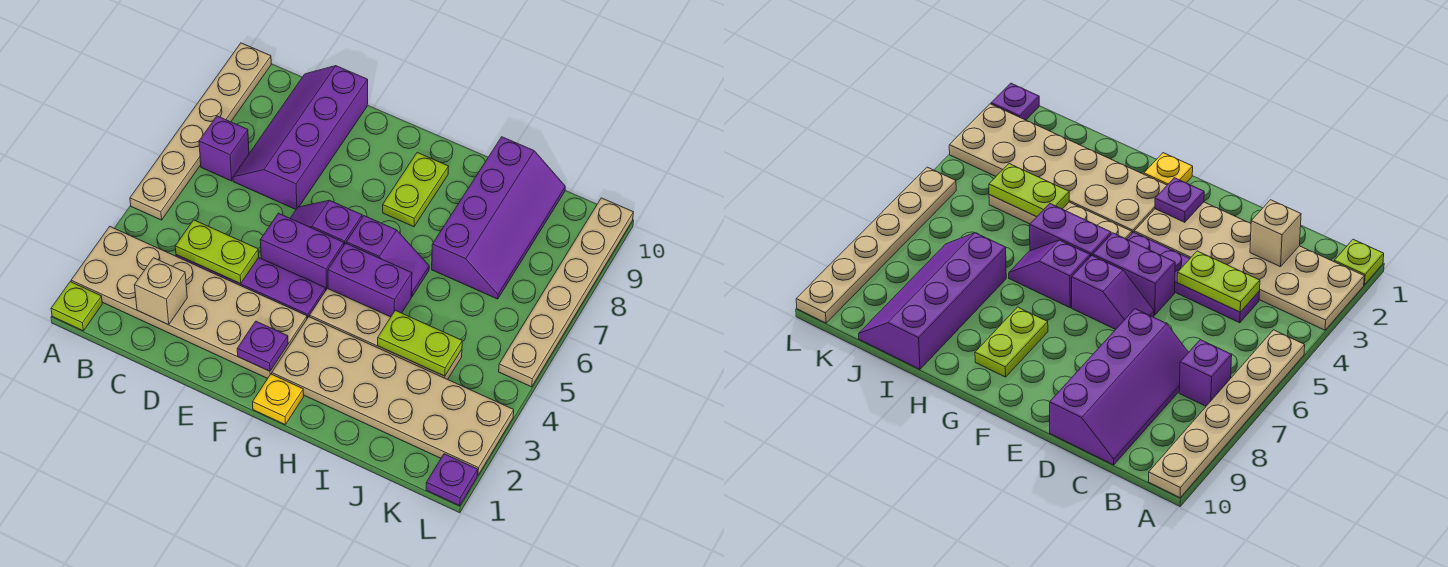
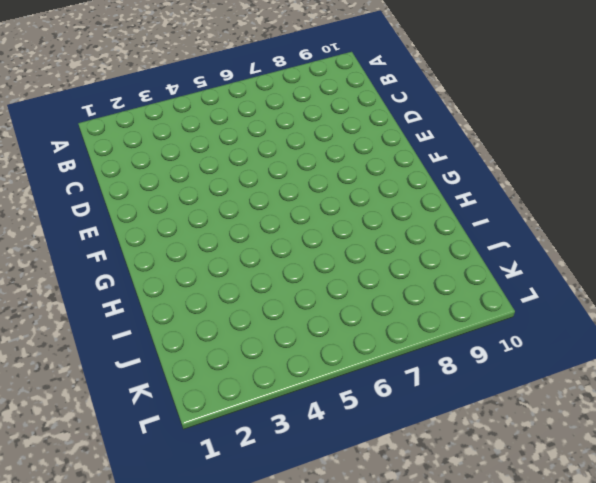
none -> lime plate A1 level 1
none -> tan plate A2:F3 level 1
none -> tan plate A5:A10 level 1

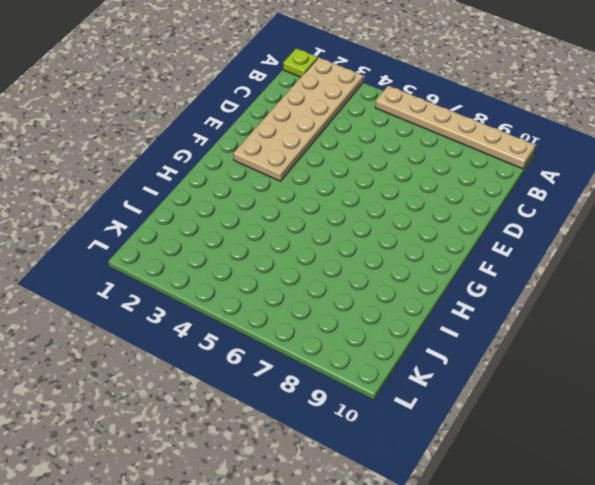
none -> purple brick B7 level 1
none -> purple plate C4:F4 level 1
none -> purple slope C7:D10 level 1 top D

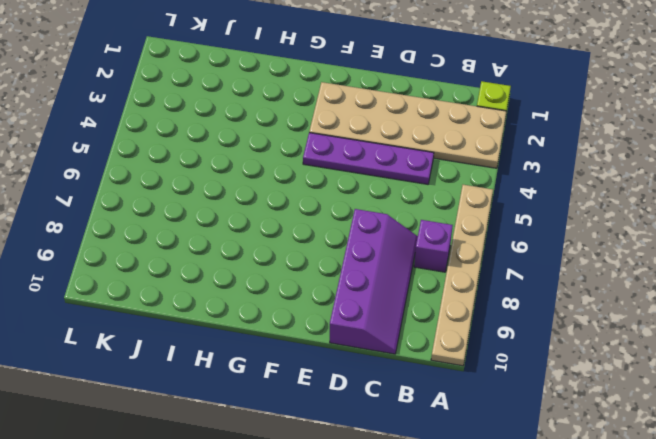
none -> purple brick E5:F5 level 1
none -> purple slope E6:F6 level 1 top F
none -> yellow plate G1 level 1

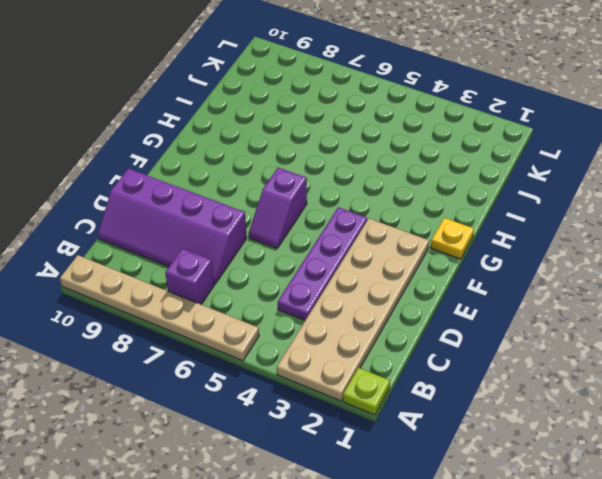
none -> purple brick E5:F5 level 1
none -> tan plate G2:L3 level 1
none -> tan plate G4:J4 level 1

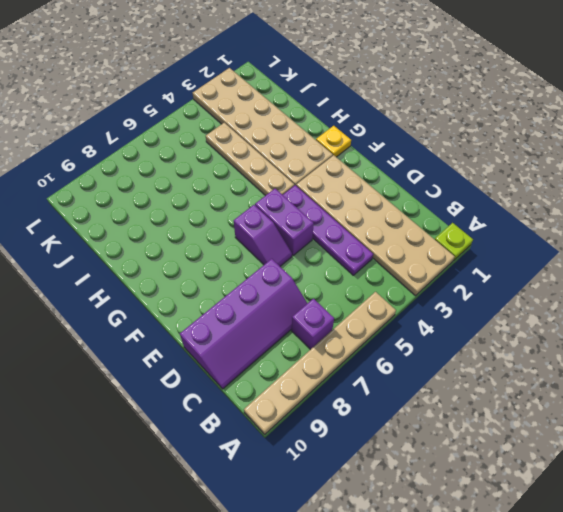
none -> purple brick G5:H5 level 1
none -> purple slope G6:H6 level 1 top G
none -> lime plate G8:G9 level 1

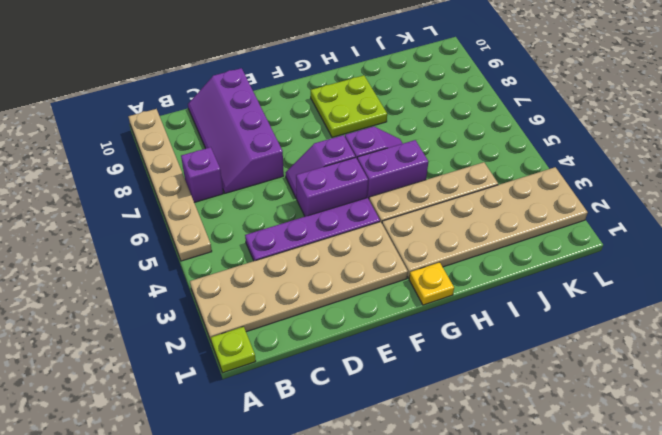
lime plate G8:H9 level 1 -> lime plate G8:G9 level 1
none -> purple slope I7:J10 level 1 top I
none -> purple plate L1 level 1
none -> tan plate L5:L10 level 1

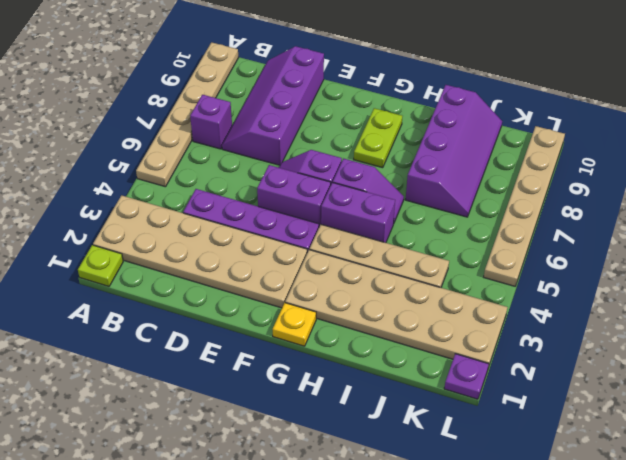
none -> tan brick C2 level 2
none -> lime plate C4:D4 level 2
none -> purple plate F2 level 2

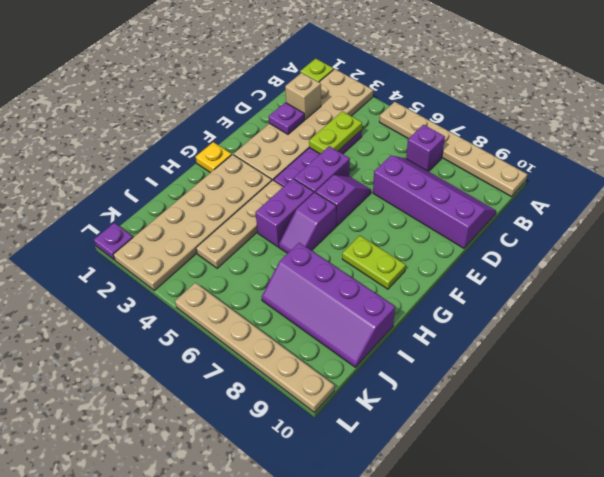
purple plate D2 level 2 -> purple plate F2 level 2
none -> lime plate I4:J4 level 2

